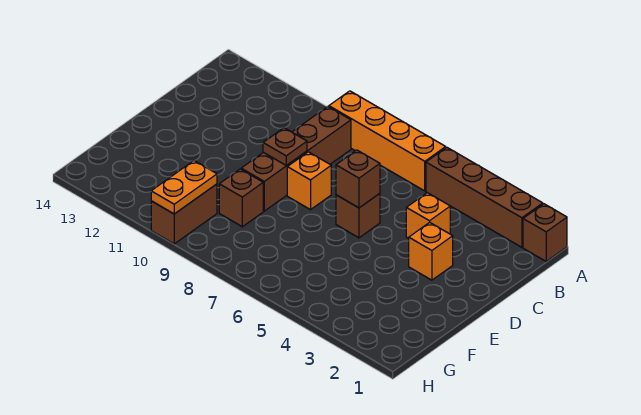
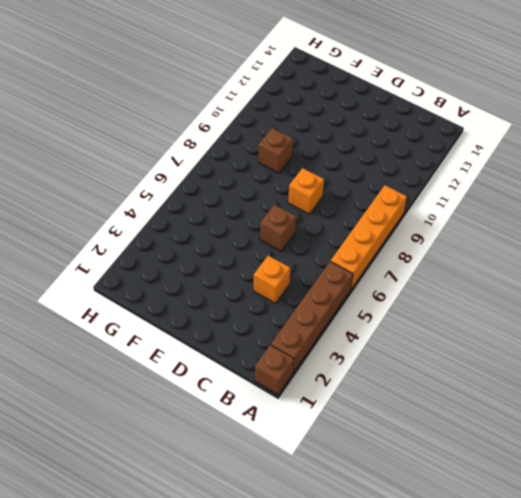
none -> brown brick B9:E9 level 1
none -> orange brick D3 level 1
none -> brown brick G10:H10 level 1

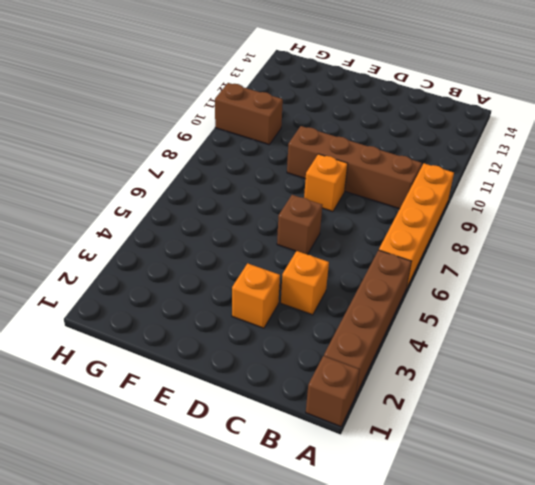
none -> brown brick F9 level 1
none -> brown brick D6 level 2
none -> brown plate D9 level 2

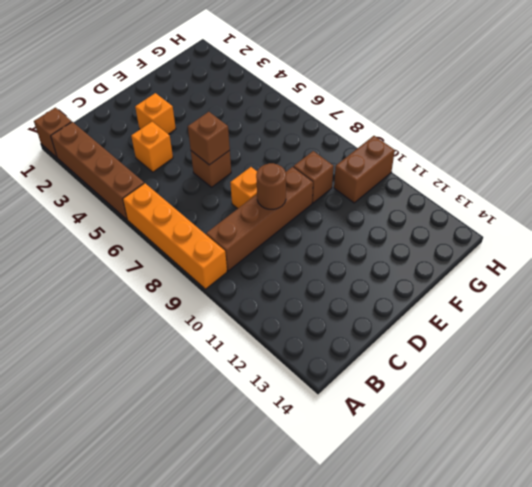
brown round brick D9 level 2 -> brown plate D9 level 2
none -> orange plate G10:H10 level 2

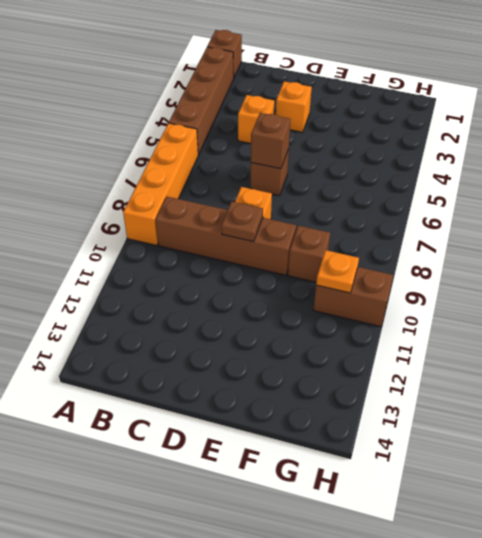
orange plate G10 level 2 -> orange plate G10:H10 level 2

